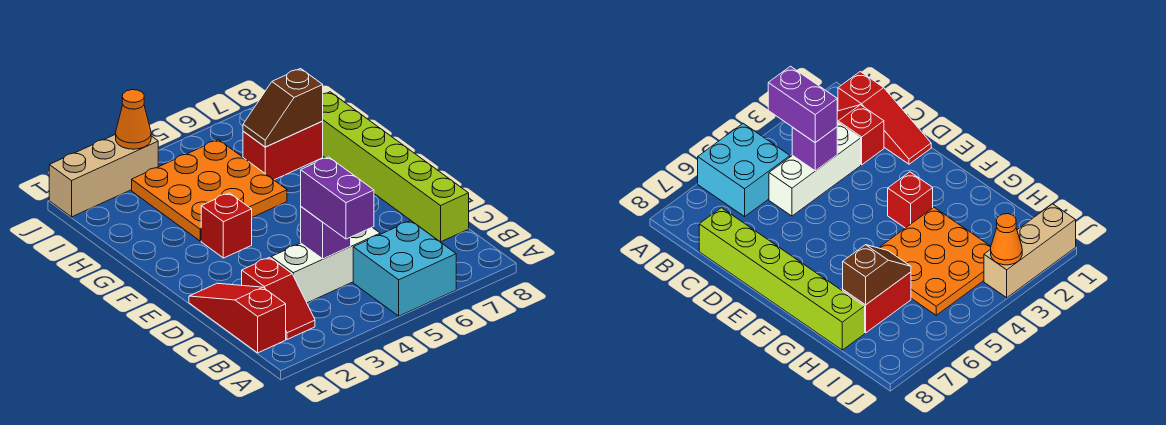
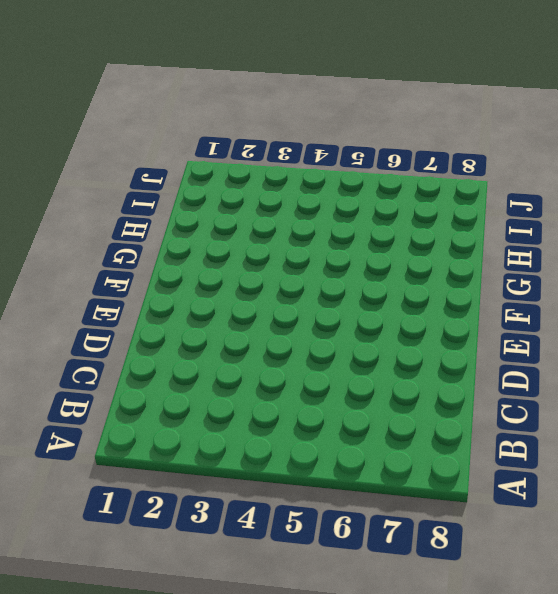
none -> cyan brick A5:B6 level 1
none -> red slope B1:D1 level 1 top B
none -> red slope B2:C2 level 1 top C

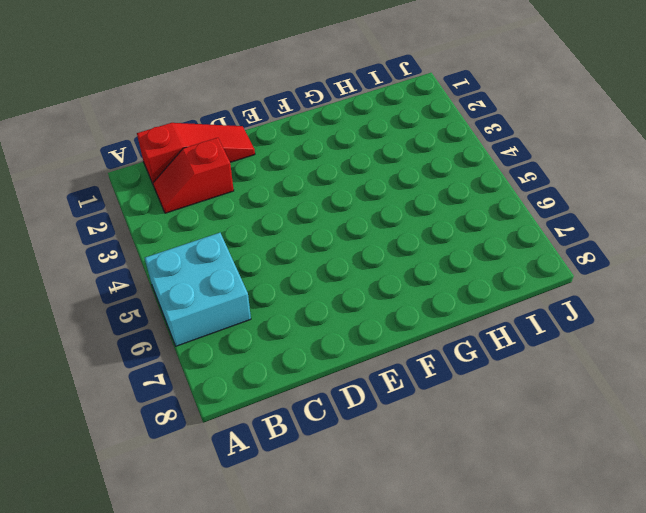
none -> white brick C3:C5 level 1
none -> lime brick C8:H8 level 1
none -> red brick F3 level 1

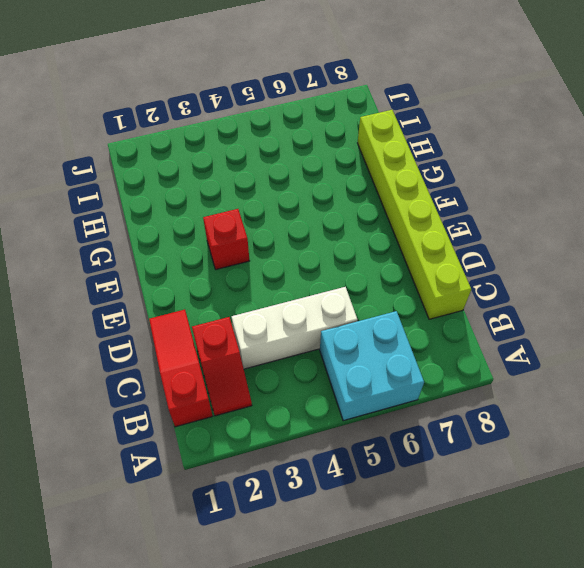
none -> orange plate G3:I5 level 1
none -> red brick H6:H7 level 1
none -> tan brick J1:J3 level 1

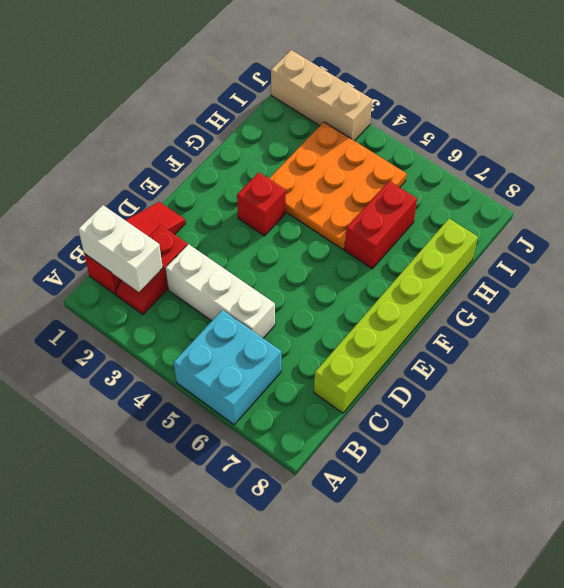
white brick B1:B2 level 2 -> none
red brick G6:H6 level 1 -> red brick H6:H7 level 1
none -> purple brick C4 level 2
none -> brown slope H6:H7 level 2 top 7
none -> orange cone J3 level 2

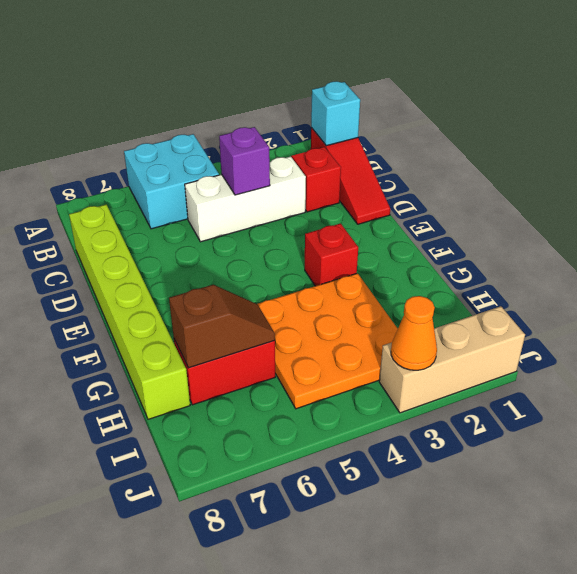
cyan brick B1 level 2 -> none
none -> purple brick B4:C4 level 3

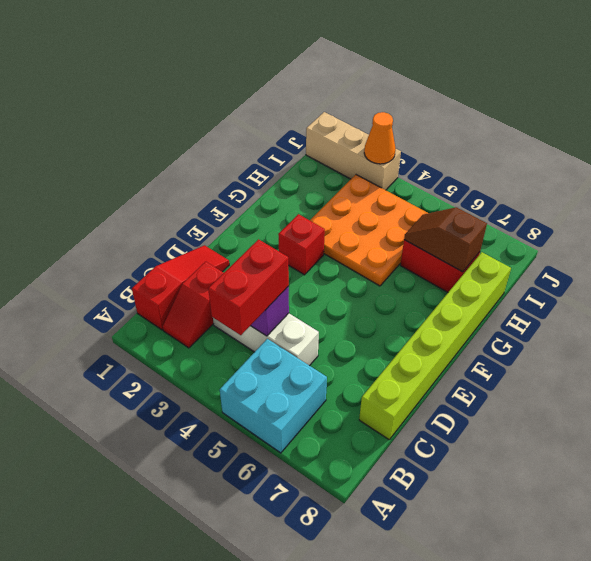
red brick B4:C4 level 3 -> purple brick B4:C4 level 3

